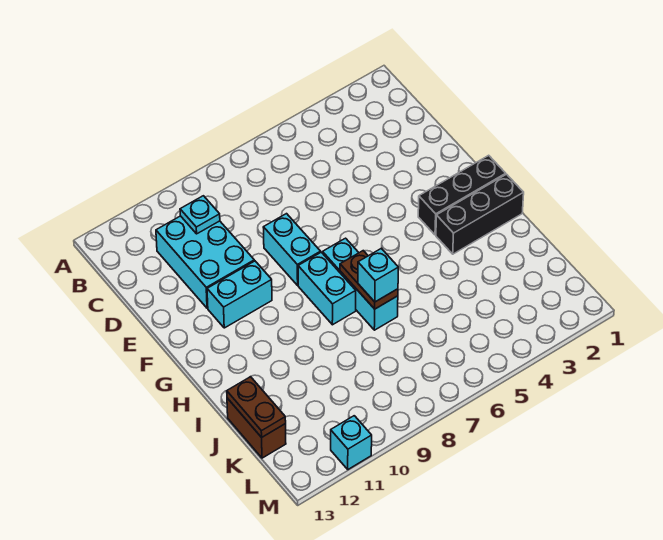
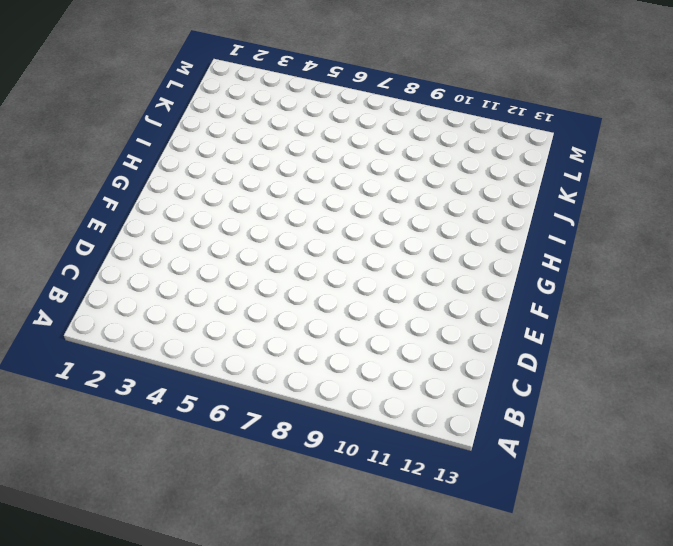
none -> cyan brick C10:E11 level 1
none -> cyan brick E8:F8 level 1
none -> cyan brick F10:F11 level 1

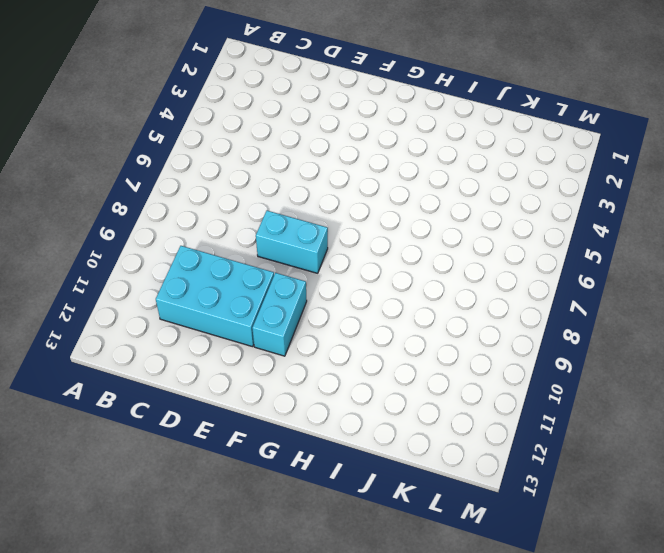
none -> black brick G1:G3 level 1
none -> cyan brick G7:I7 level 1
none -> cyan brick G8:H8 level 1

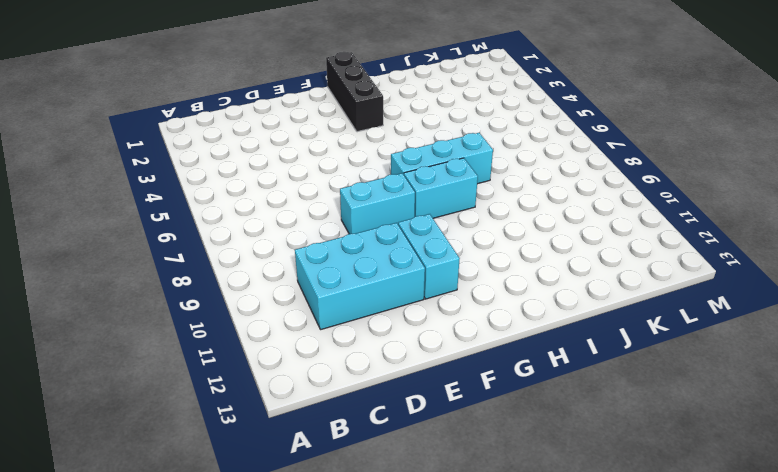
none -> black brick H1:H3 level 1
none -> brown brick J13:K13 level 1
none -> cyan brick M11 level 1

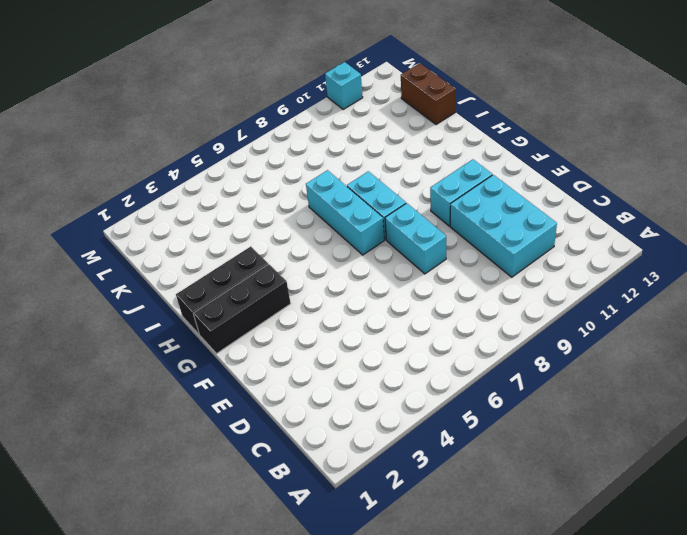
none -> cyan plate C10 level 2
none -> brown plate H7:I7 level 2
none -> brown plate J13:K13 level 2

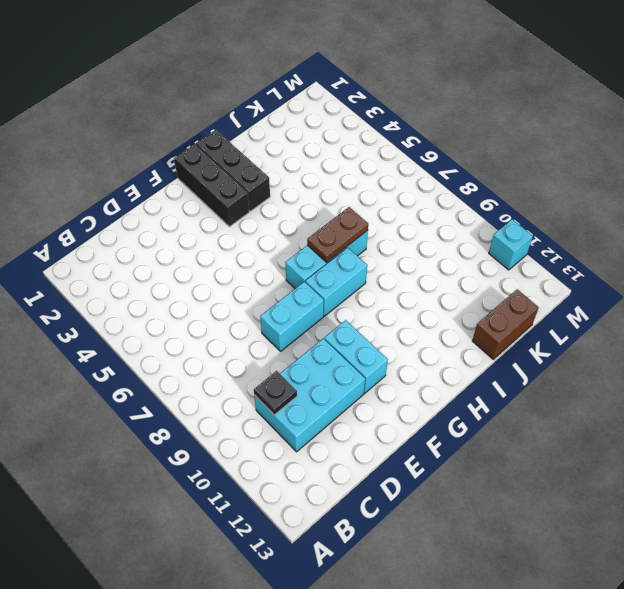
black plate C10 level 2 -> cyan plate C10 level 2
none -> brown plate J13:K13 level 2
none -> cyan brick I7 level 3

